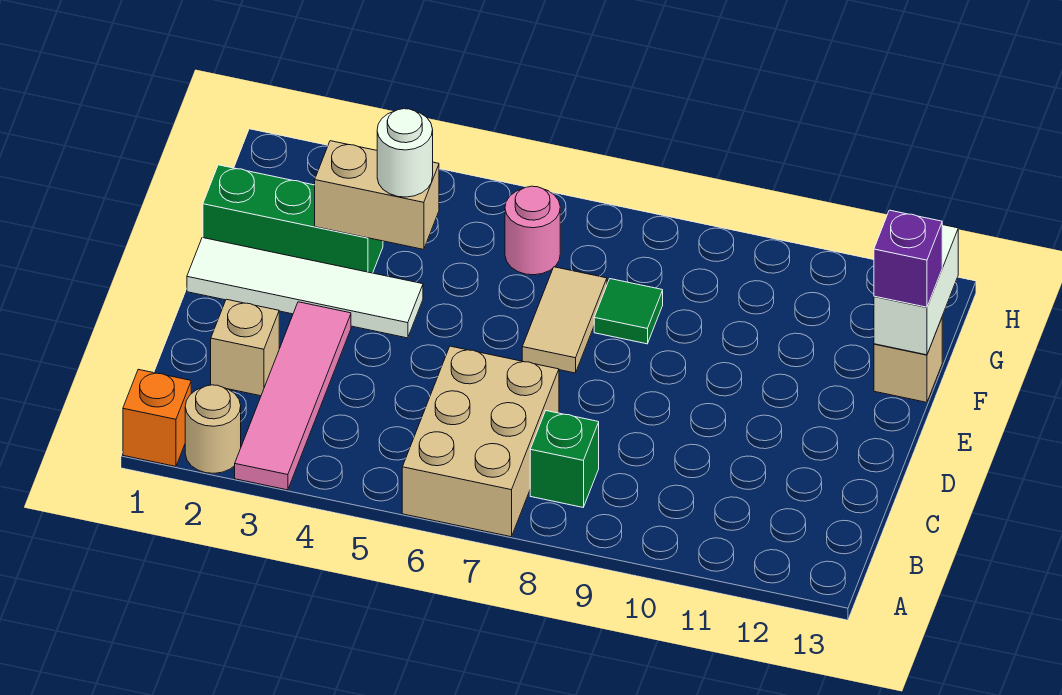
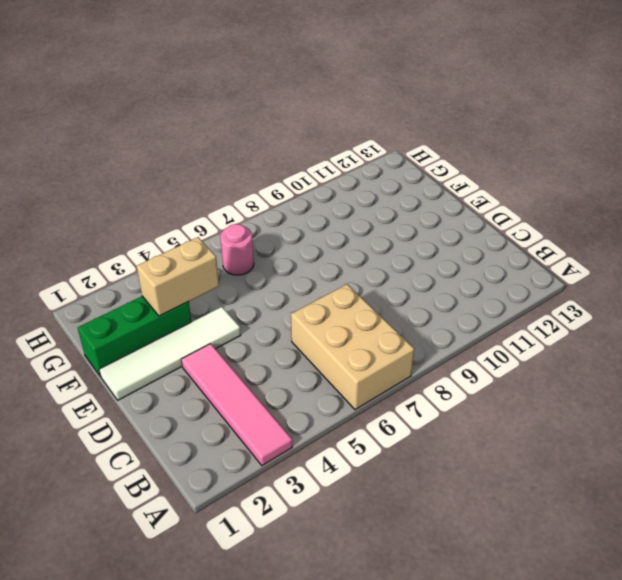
none -> orange brick A1 level 1
none -> tan round brick A2 level 1
none -> green brick B8 level 1

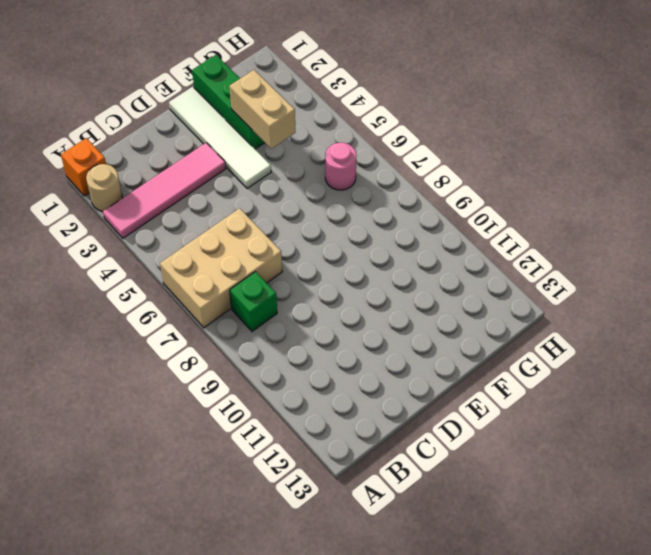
none -> tan brick C2 level 1
none -> tan tile E7:F7 level 1
none -> green tile F8 level 1

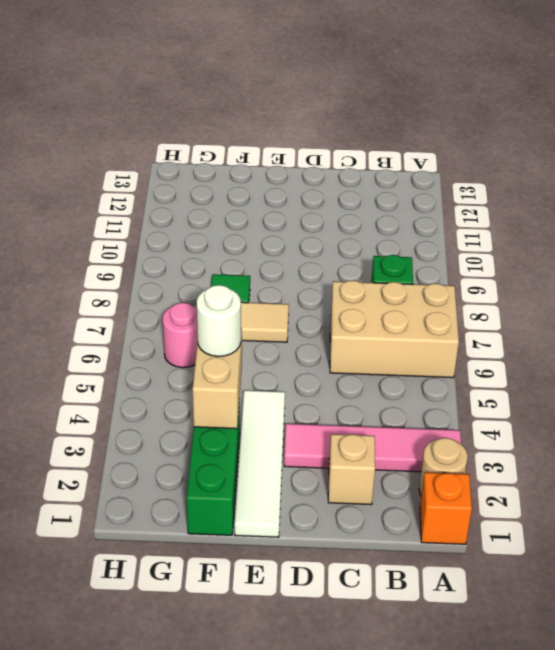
none -> tan brick F13 level 1
none -> white brick F13:G13 level 2
none -> purple brick F13 level 3

